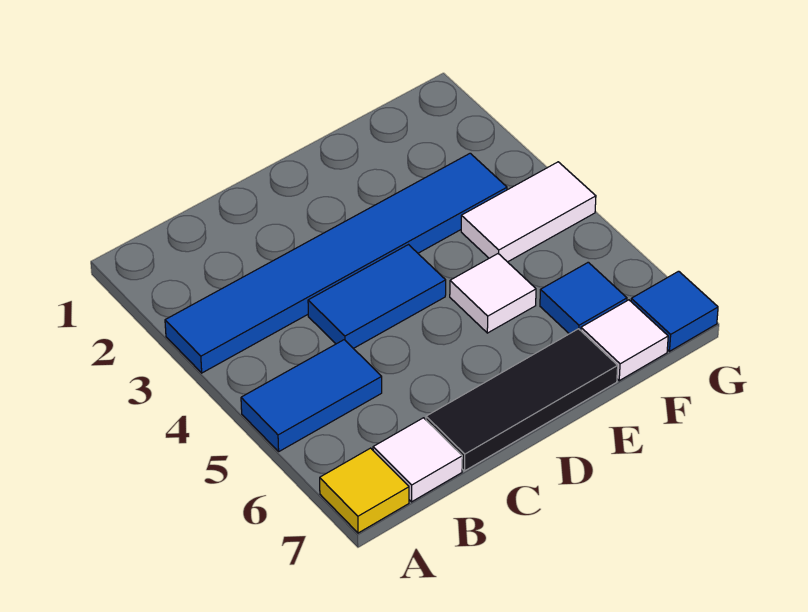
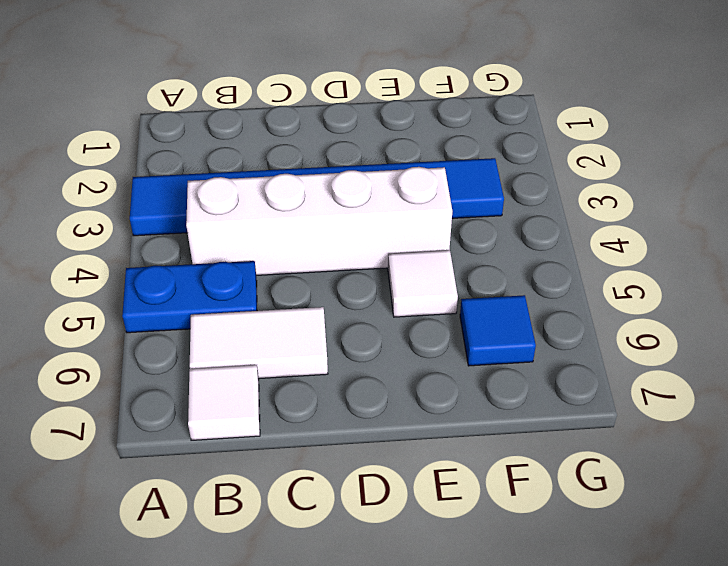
blue plate A5:B5 level 1 -> blue tile A5:B5 level 1
white brick B4:E4 level 1 -> blue tile C4:D4 level 1
white tile B6:C6 level 1 -> white tile F4:G4 level 1
none -> yellow tile A7 level 1
none -> black tile C7:E7 level 1

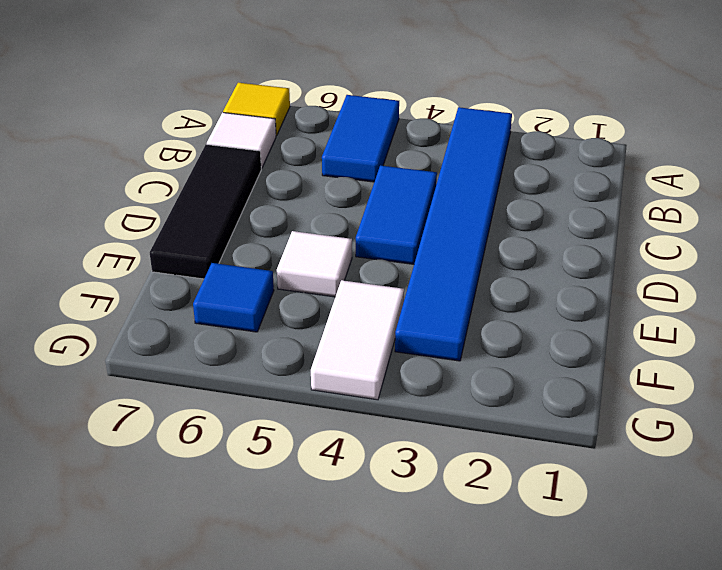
none -> white tile F7 level 1
none -> blue tile G7 level 1

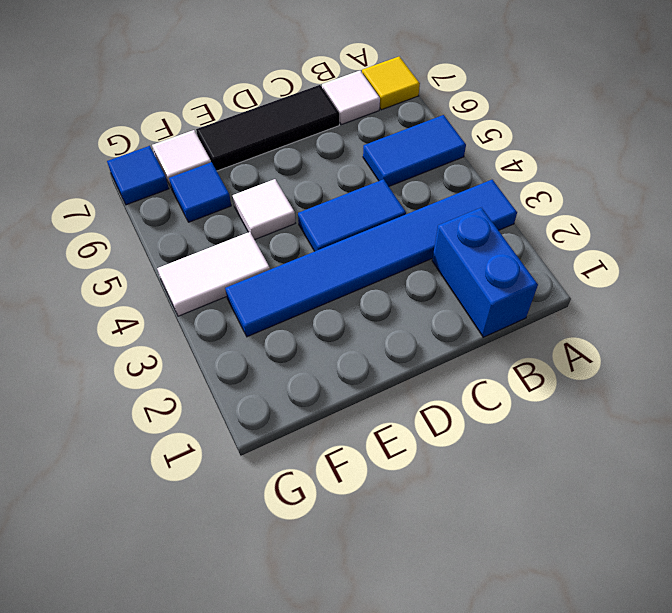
blue brick B1:B2 level 1 -> none

